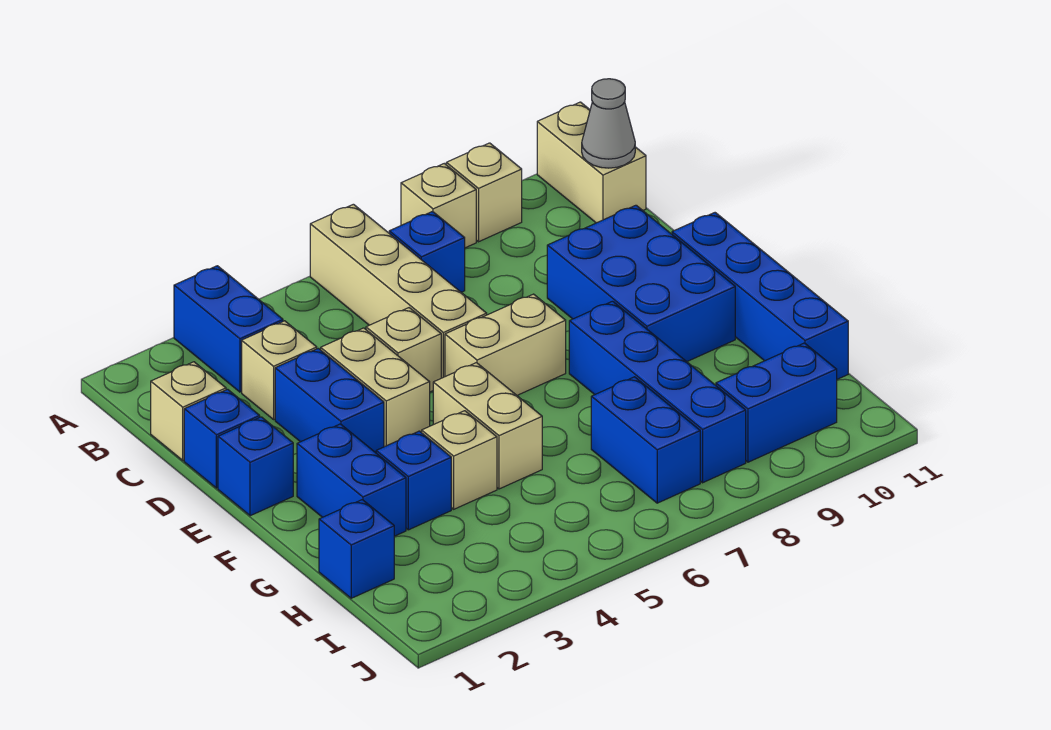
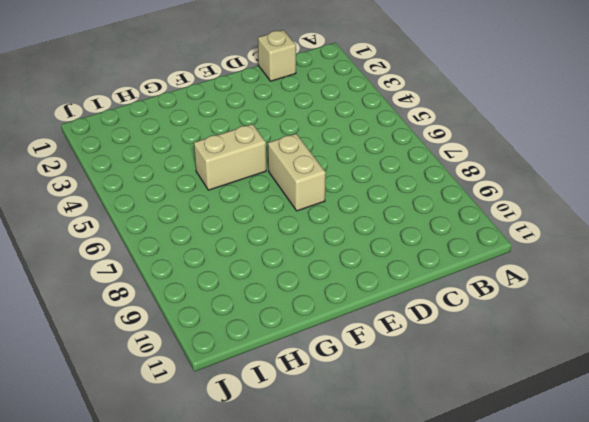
none -> blue brick A3:B3 level 1
none -> tan brick A6:D6 level 1
none -> tan brick A8 level 1

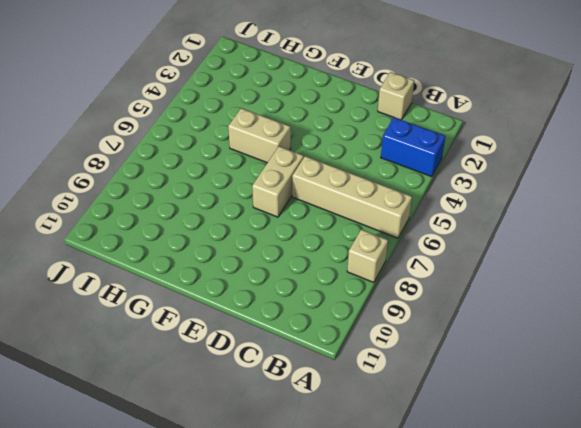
none -> tan brick A9 level 1
none -> tan brick A11:B11 level 1
none -> blue brick B7 level 1

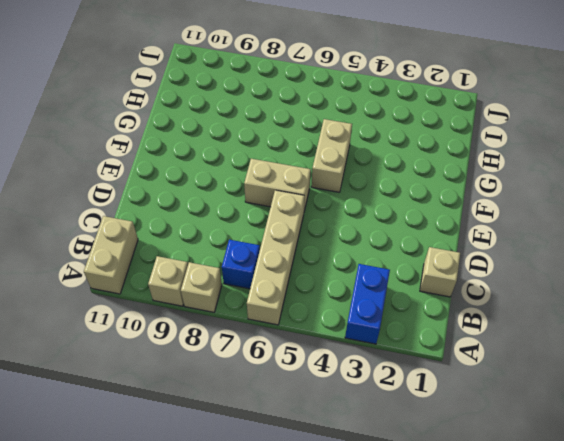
none -> tan brick C3 level 1
none -> blue brick D1 level 1
none -> blue brick D3:E3 level 1

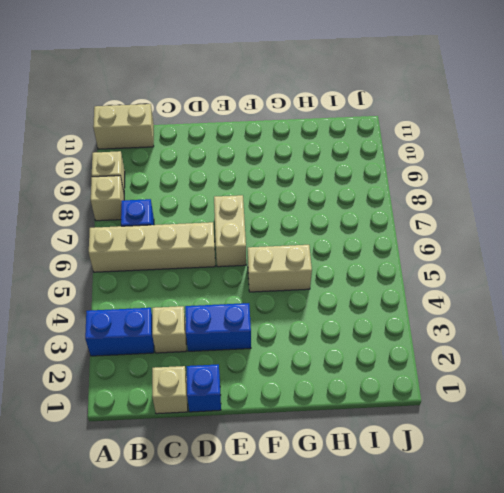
none -> tan brick D4:E4 level 1
none -> tan brick D5 level 1
none -> blue brick D9:F10 level 1

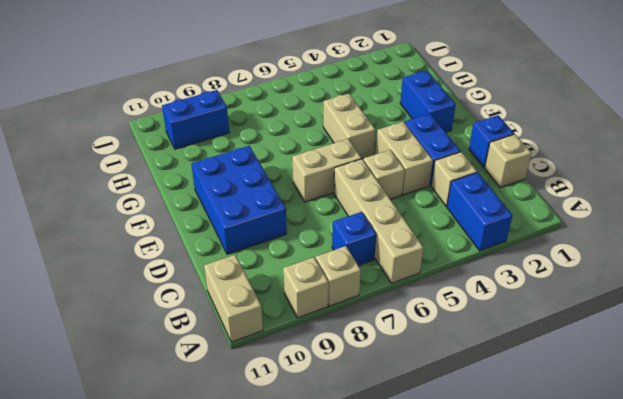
none -> blue brick E1 level 1
none -> blue brick E11:H11 level 1
none -> blue brick F8:I8 level 1

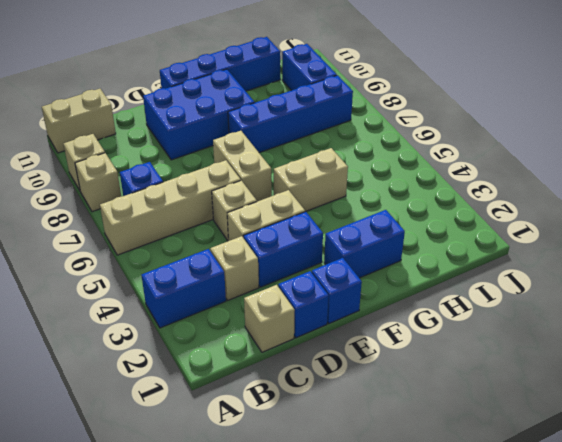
none -> blue brick G3 level 1
none -> tan brick G4 level 1
none -> blue brick H1 level 1

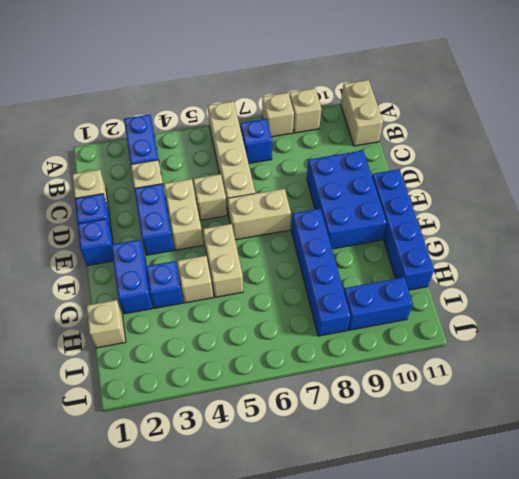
tan brick H1 level 1 -> blue brick H1 level 1
none -> blue brick H7:I7 level 1
none -> grey cone B11 level 2

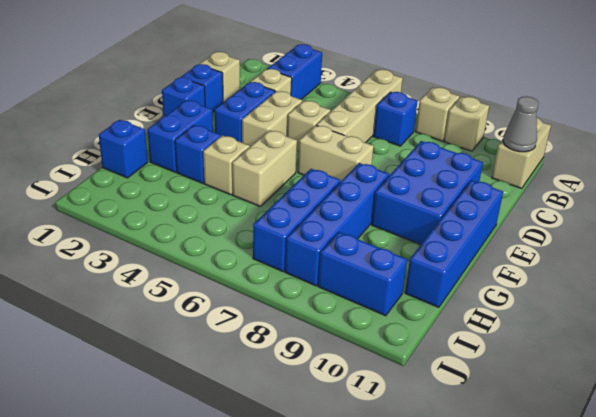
blue brick G7:I7 level 1 -> blue brick H7:I7 level 1

